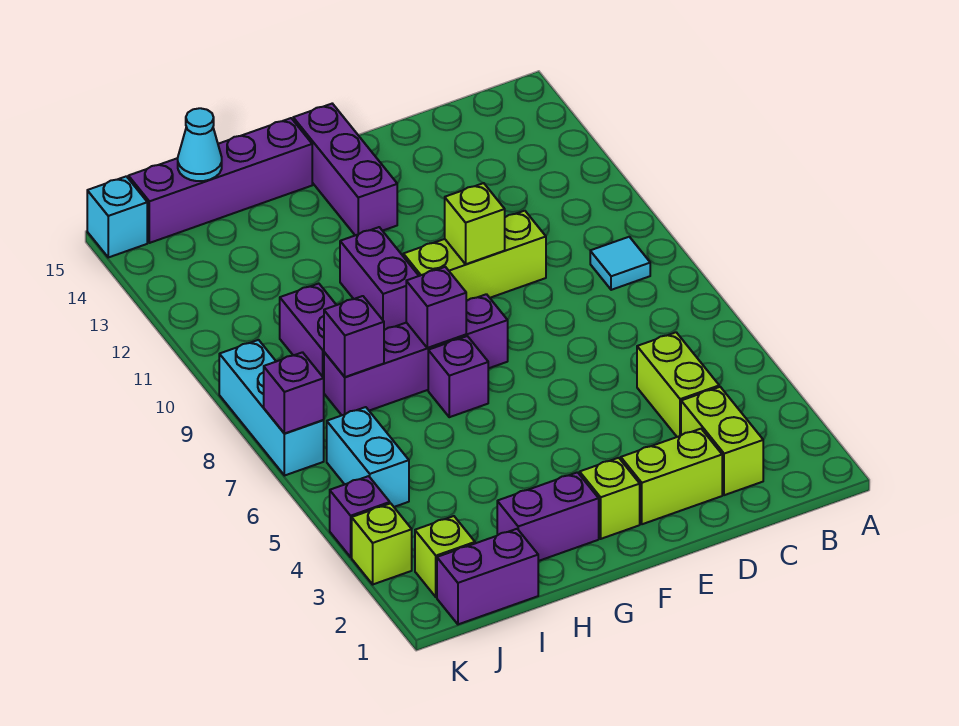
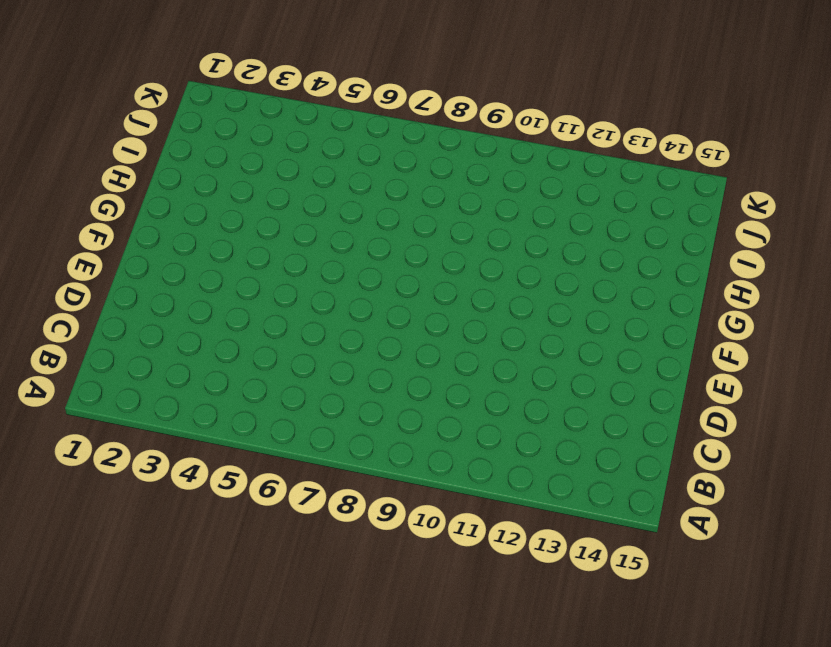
none -> cyan tile B9 level 1
none -> lime brick C2:C3 level 1
none -> lime brick C4:C5 level 1

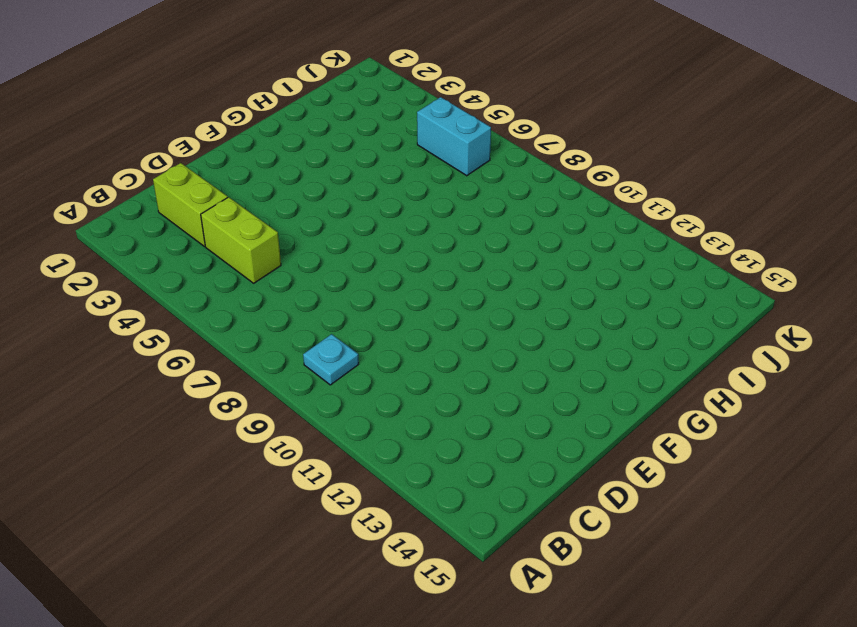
cyan plate B9 level 1 -> cyan tile B9 level 1
none -> lime brick D2:E2 level 1
none -> lime brick D10:F10 level 1
none -> lime brick F2 level 1

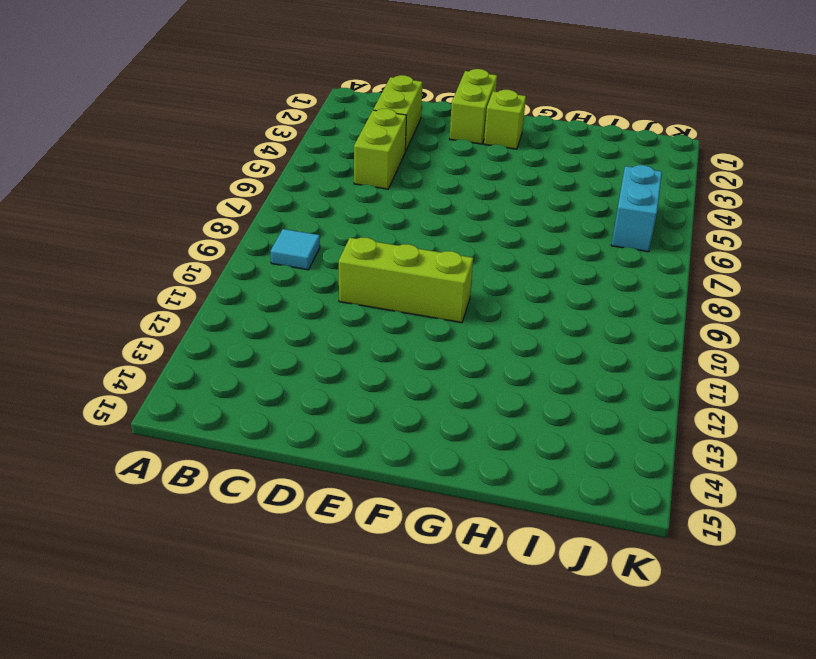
lime brick E1:E2 level 1 -> lime brick D2:E2 level 1
none -> purple brick F8:I8 level 1
none -> purple brick F13:F15 level 1
none -> purple brick G2:H2 level 1

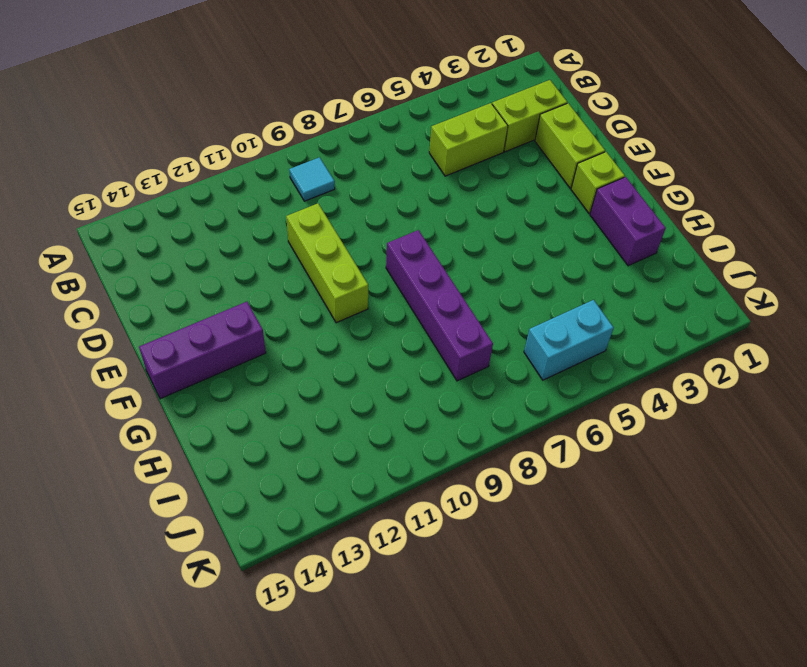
none -> purple brick G7 level 1
none -> purple brick G10:G11 level 1
none -> purple brick G15:J15 level 1

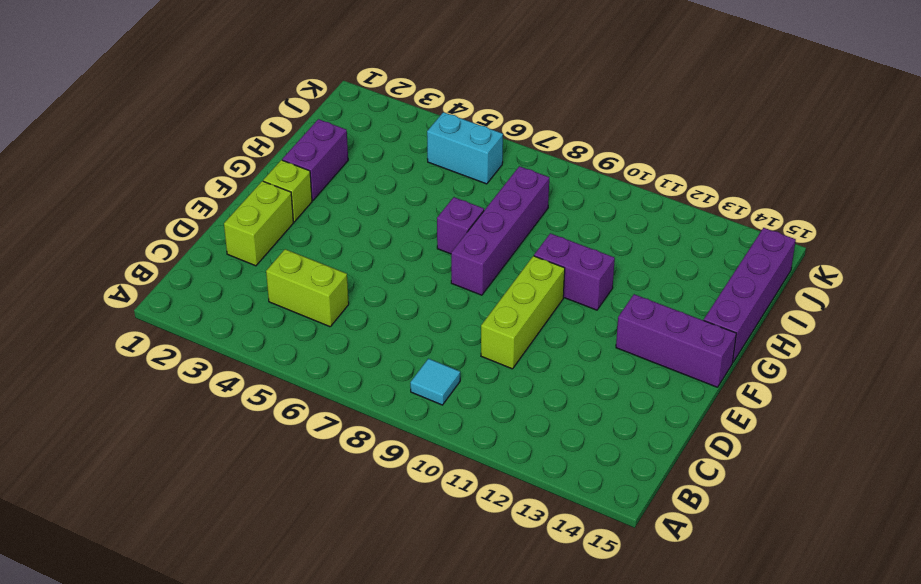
none -> lime brick C2:C3 level 1
none -> purple brick I1:J1 level 1
none -> purple brick I9:I10 level 1

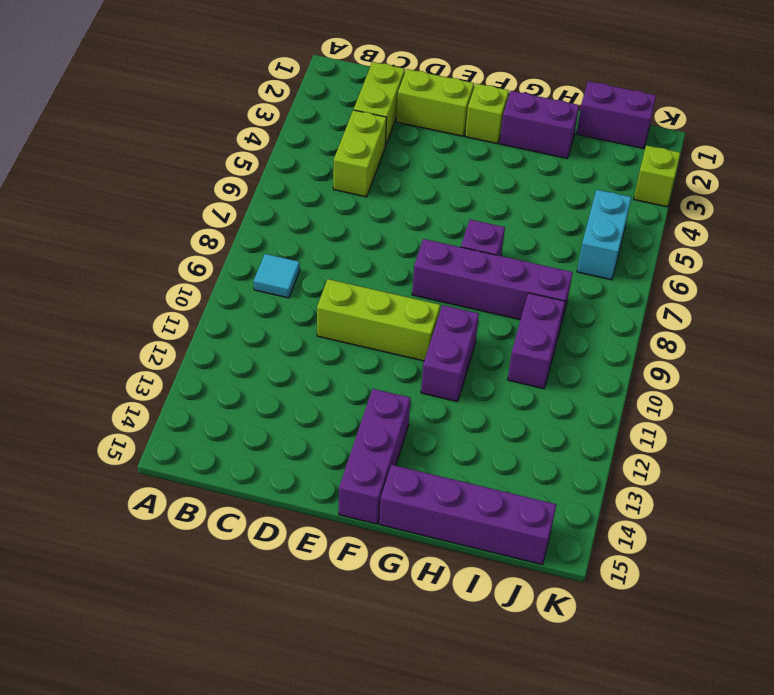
none -> lime brick J2 level 1
none -> purple brick K4 level 1
none -> cyan brick K7:K9 level 1

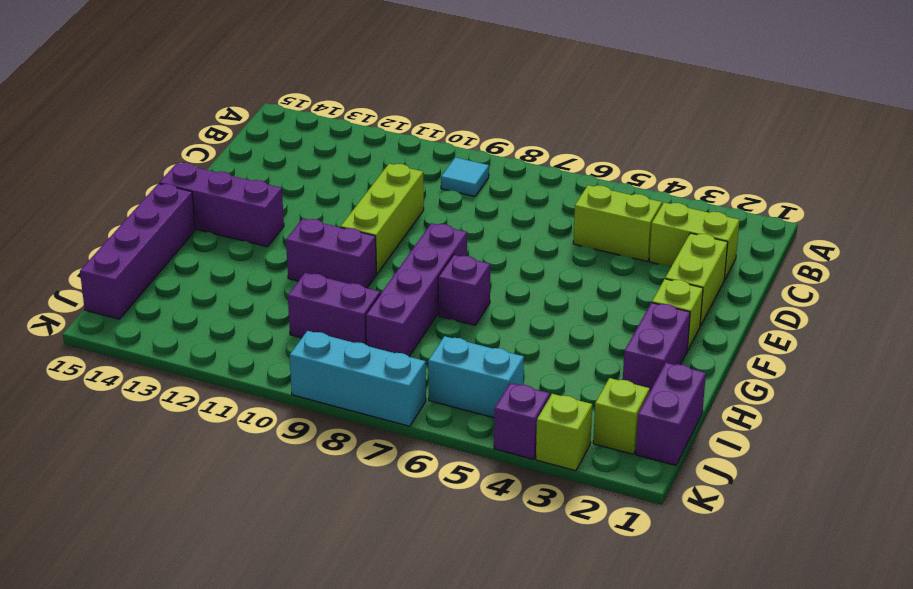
none -> cyan brick K15 level 1
none -> lime brick E10 level 2
none -> purple brick G8 level 2

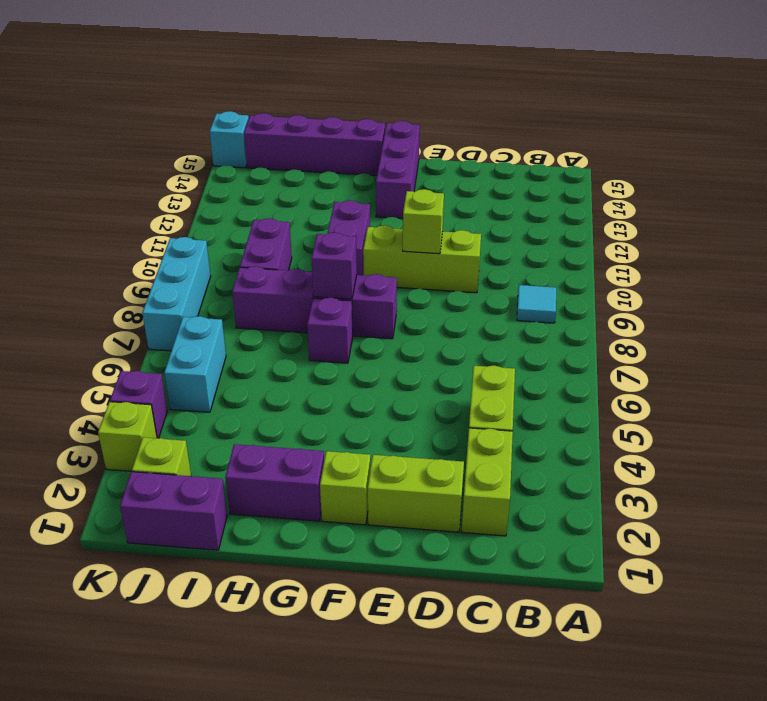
none -> purple brick I8 level 2
none -> cyan cone I15 level 2
none -> purple brick K7 level 2

